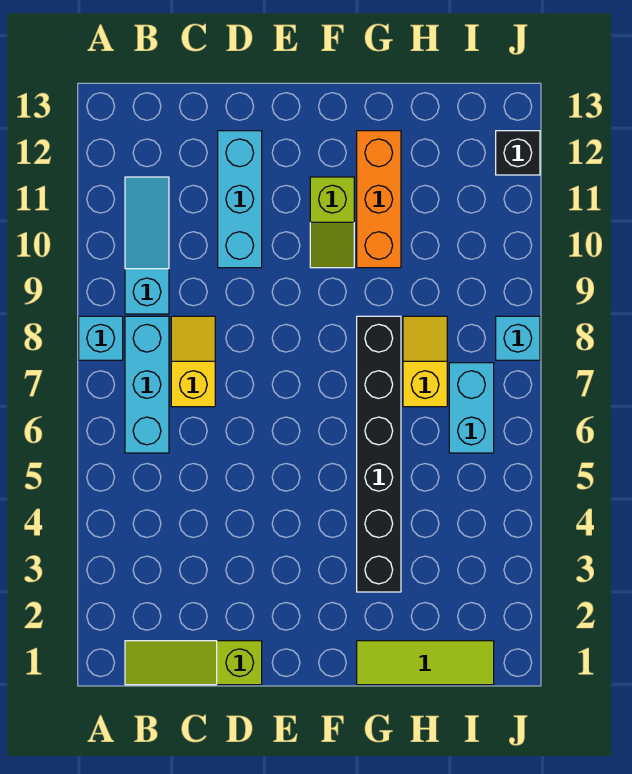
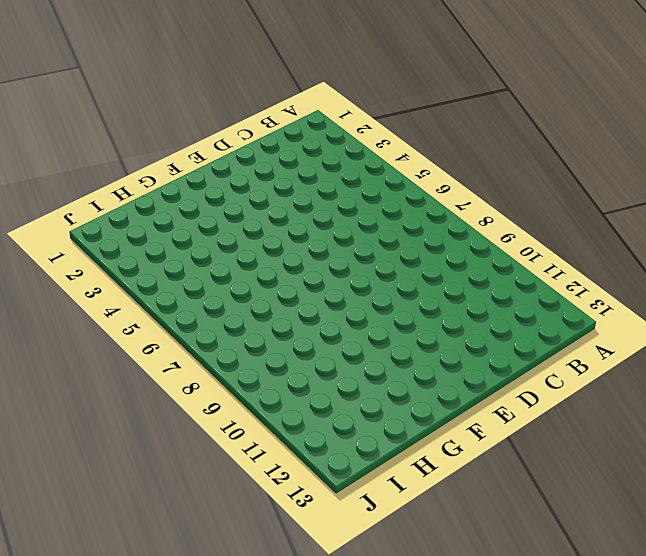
none -> cyan brick A8 level 1
none -> lime slope B1:D1 level 1 top D
none -> cyan brick B6:B8 level 1

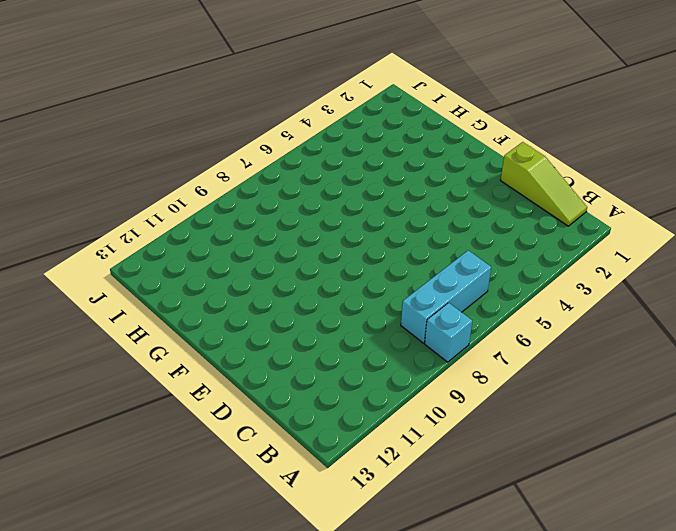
none -> cyan slope B9:B11 level 1 top 9
none -> yellow slope C7:C8 level 1 top 7
none -> cyan brick D10:D12 level 1

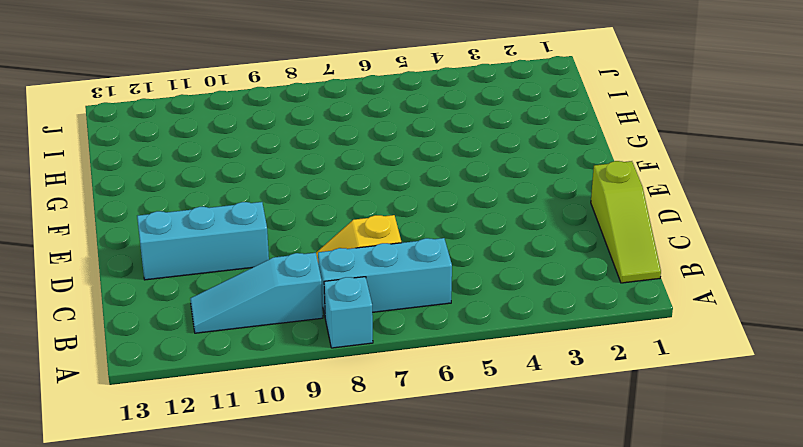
none -> lime slope F10:F11 level 1 top 11
none -> lime tile G1:I1 level 1
none -> black brick G3:G8 level 1

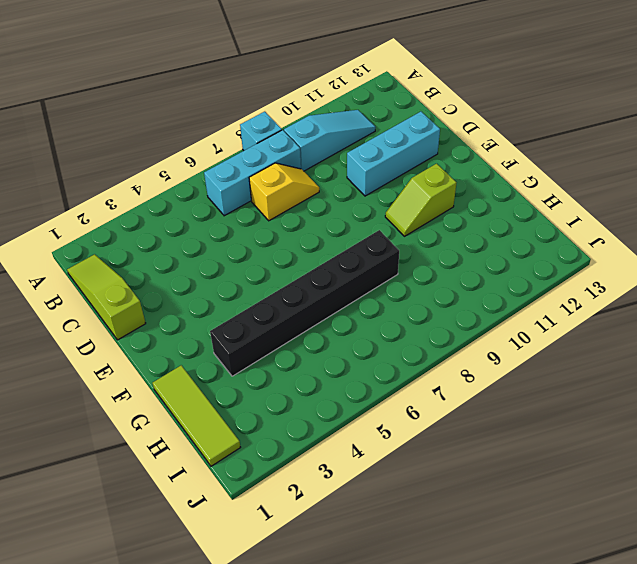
none -> orange brick G10:G12 level 1
none -> yellow slope H7:H8 level 1 top 7
none -> cyan brick I6:I7 level 1

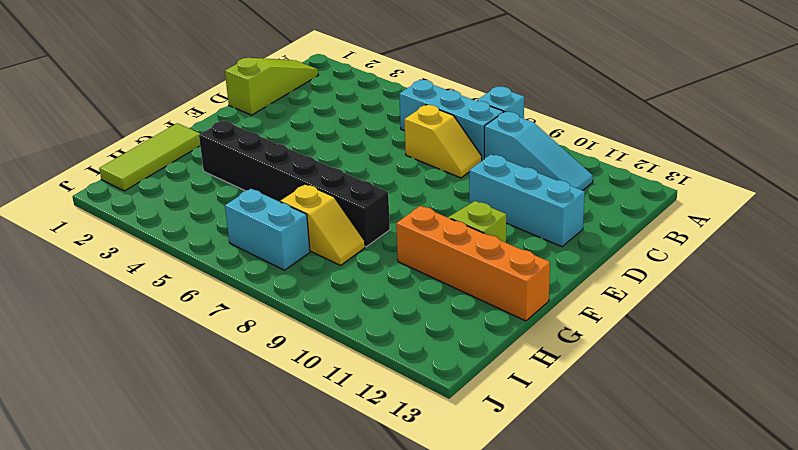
orange brick G10:G13 level 1 -> orange brick G10:G12 level 1
none -> cyan brick J8 level 1
none -> black brick J12 level 1

